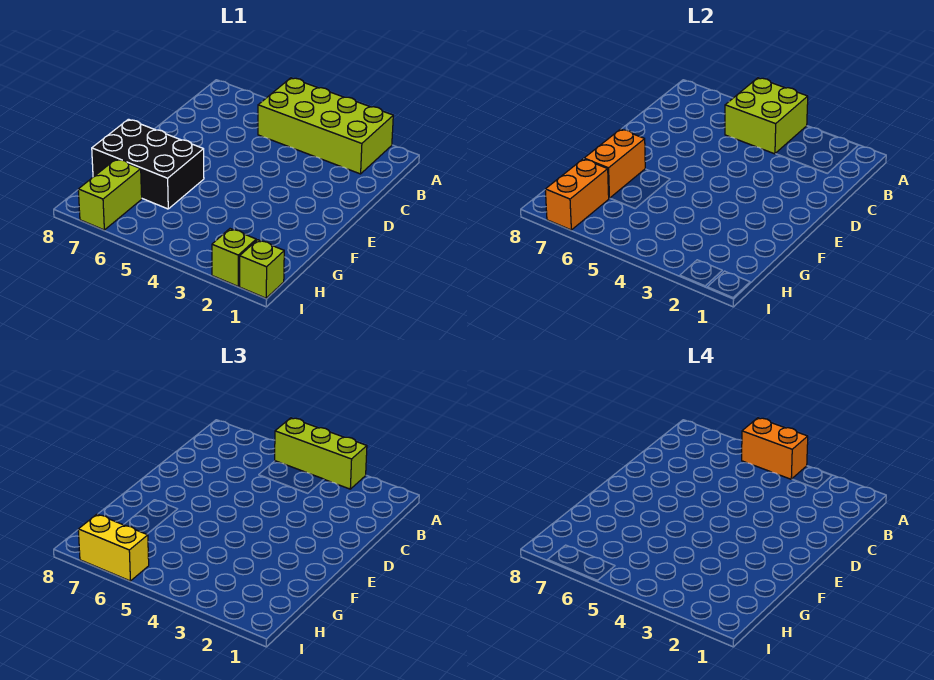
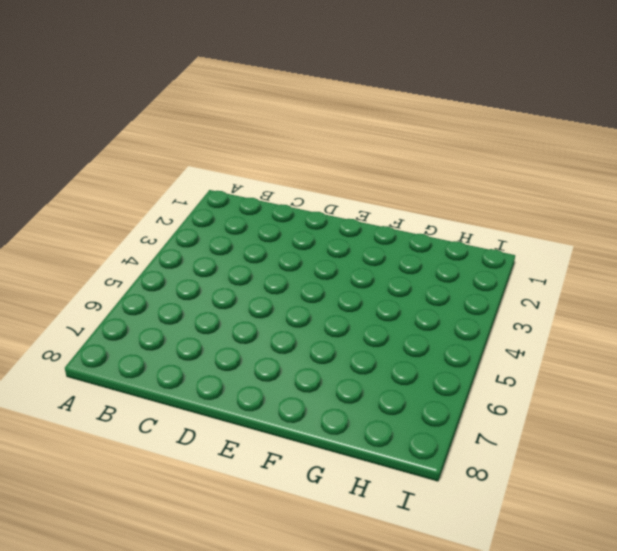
none -> lime brick A2:B5 level 1
none -> black brick F6:G8 level 1

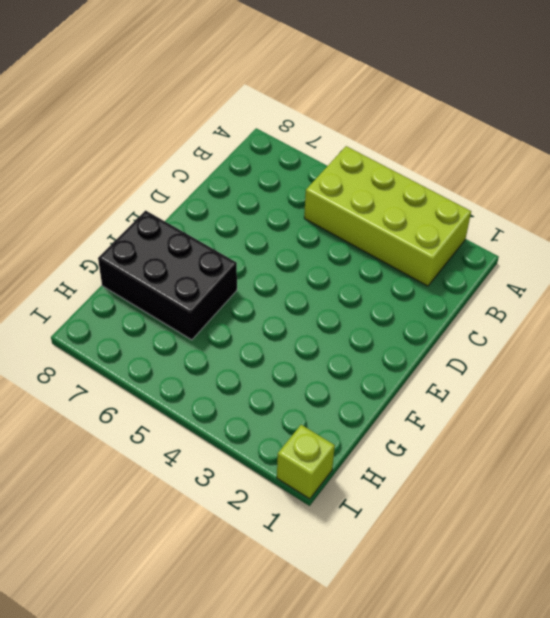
none -> lime brick H7:I7 level 1
none -> lime brick I2 level 1

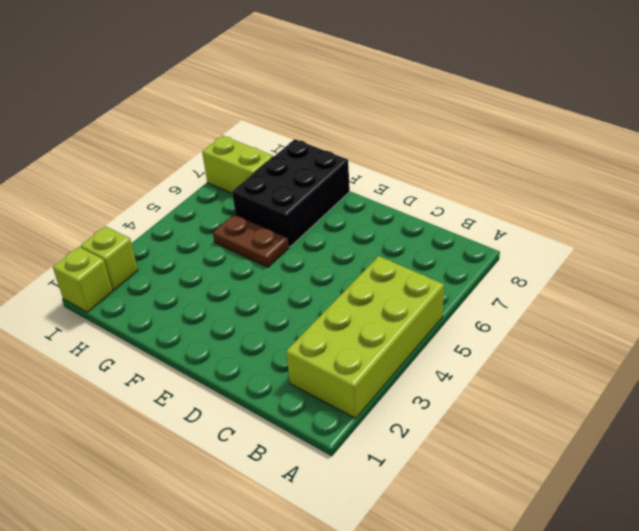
brown plate F5:G5 level 1 -> none
none -> lime brick A4:B5 level 2
none -> orange brick F7:G7 level 2

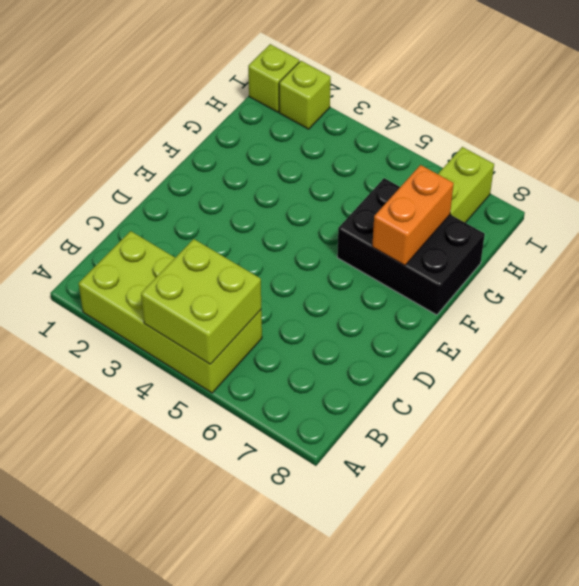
none -> orange brick H7:I7 level 2
none -> lime brick A3:A5 level 3

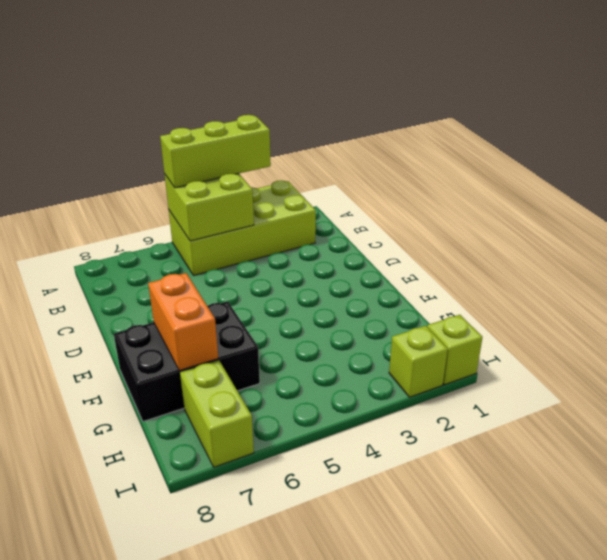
none -> orange brick H7:I7 level 2
none -> yellow brick I6:I7 level 3

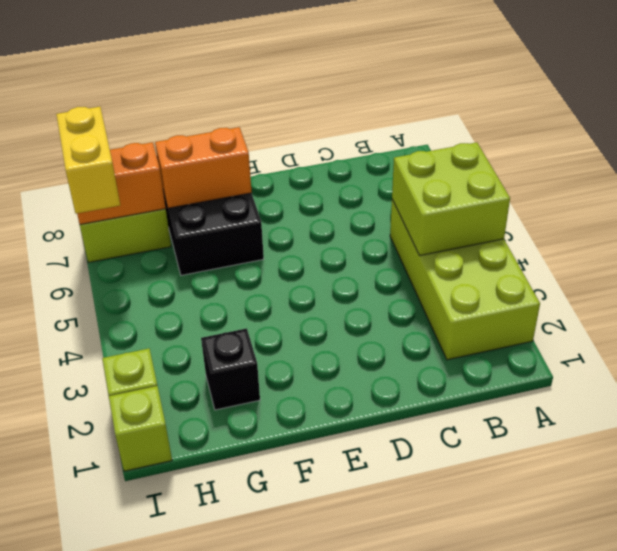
black brick G2 level 1 -> none
none -> lime brick A3:A5 level 3
none -> orange brick A4:A5 level 4

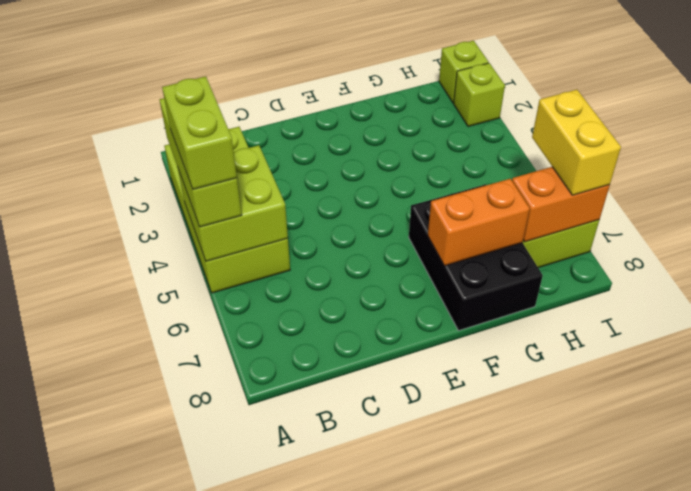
lime brick A4:A5 level 4 -> orange brick A4:A5 level 4

